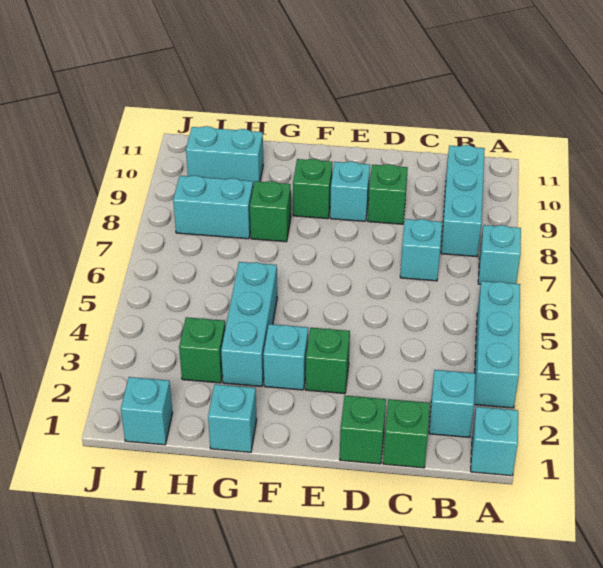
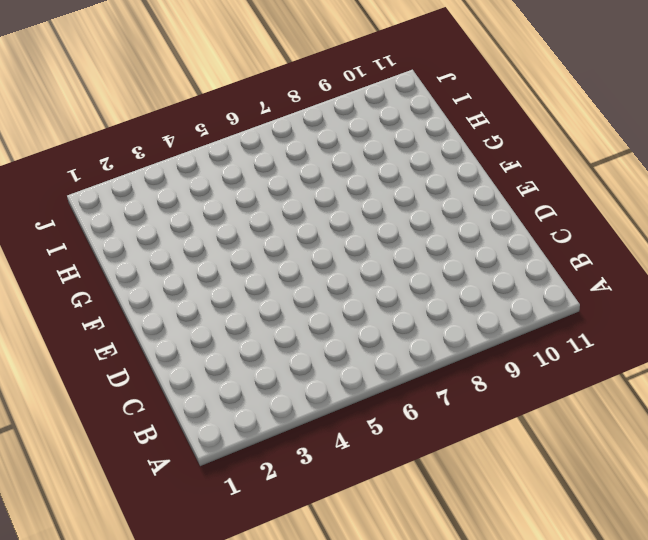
none -> cyan brick A1 level 1
none -> cyan brick A3:A5 level 1
none -> cyan brick A7 level 1

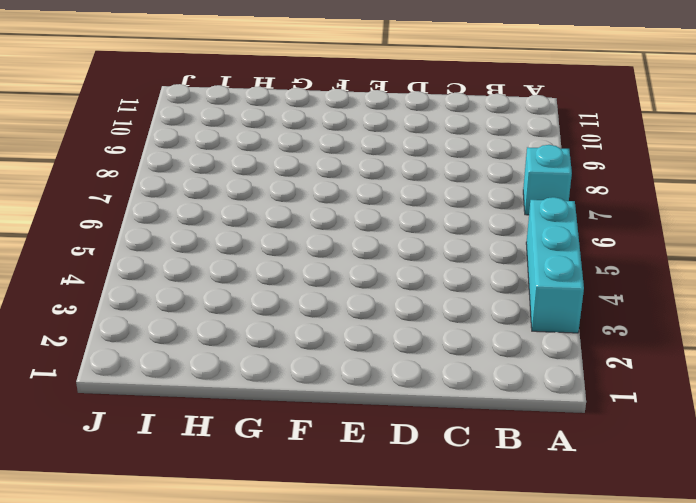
none -> cyan brick A1 level 1
none -> cyan brick B2 level 1
none -> cyan brick B8:B10 level 1

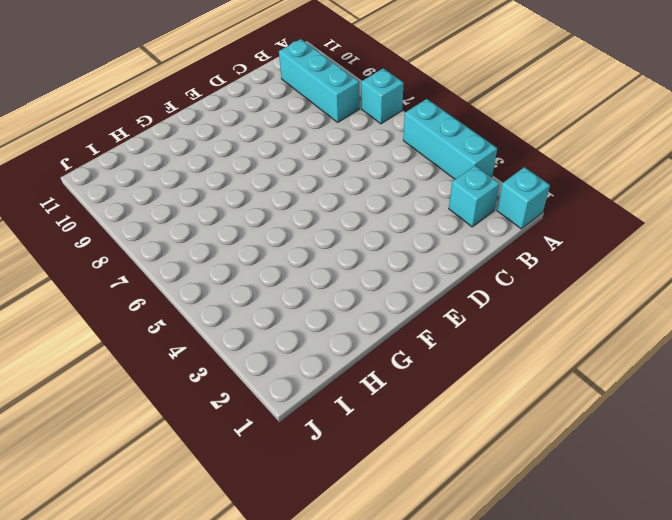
none -> green brick C1 level 1
none -> cyan brick C7 level 1
none -> green brick D1 level 1

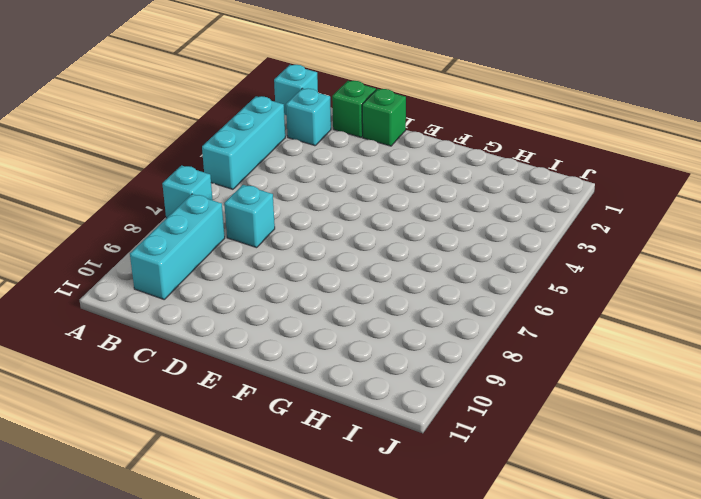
none -> green brick D9 level 1
none -> green brick E3 level 1
none -> cyan brick E9 level 1

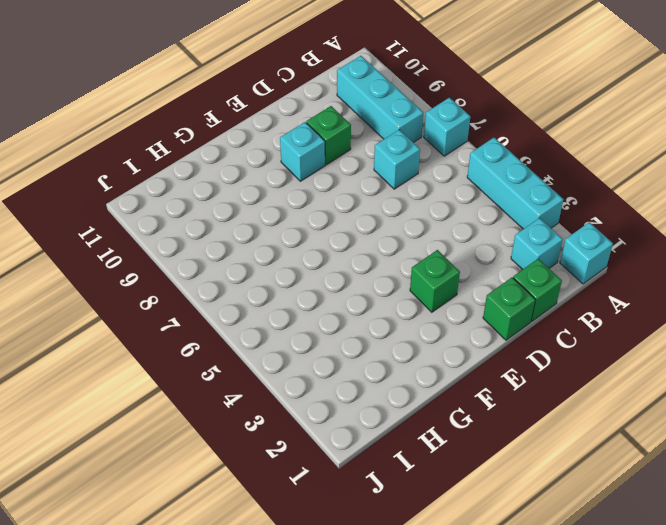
none -> cyan brick F3 level 1
none -> green brick F9 level 1
none -> cyan brick G1 level 1

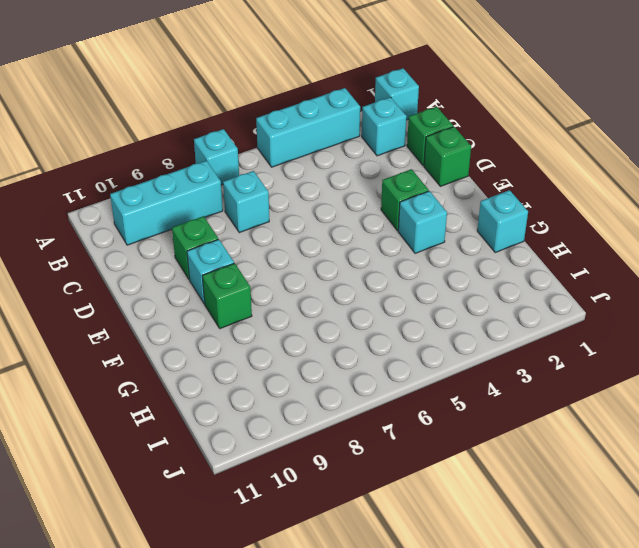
none -> cyan brick G3:G5 level 1
none -> green brick G8 level 1
none -> green brick H3 level 1

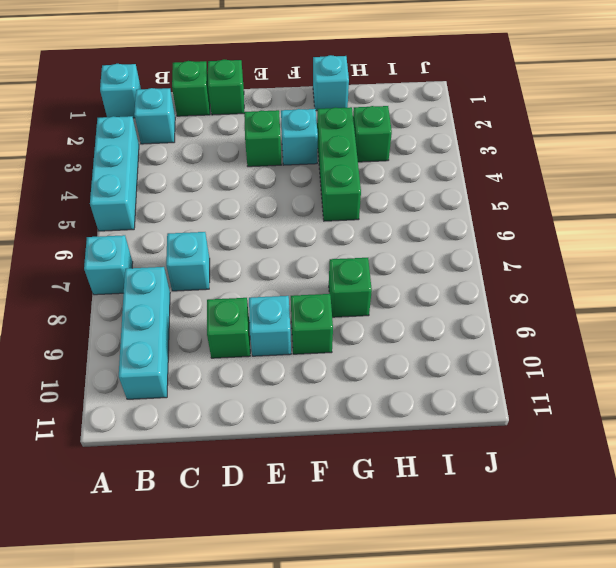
green brick G3:G5 level 1 -> cyan brick G3:G5 level 1
none -> cyan brick H8:I8 level 1
none -> cyan brick H10:I10 level 1
none -> cyan brick I1 level 1

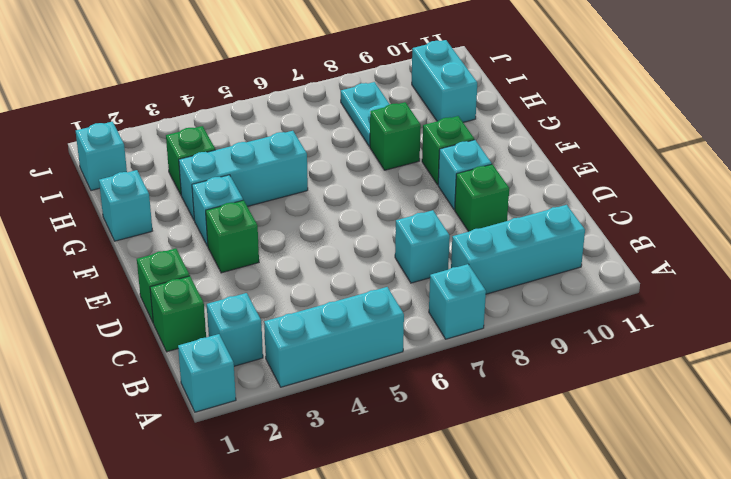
cyan plate H8:I8 level 1 -> cyan brick H8:I8 level 1

